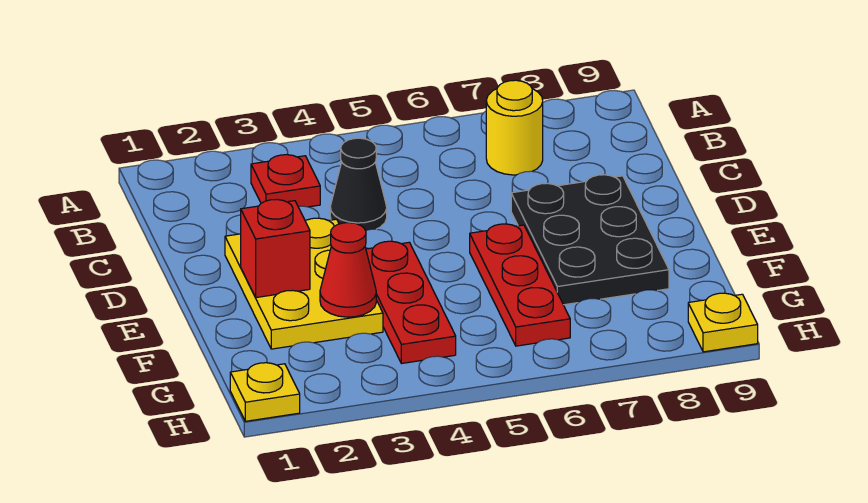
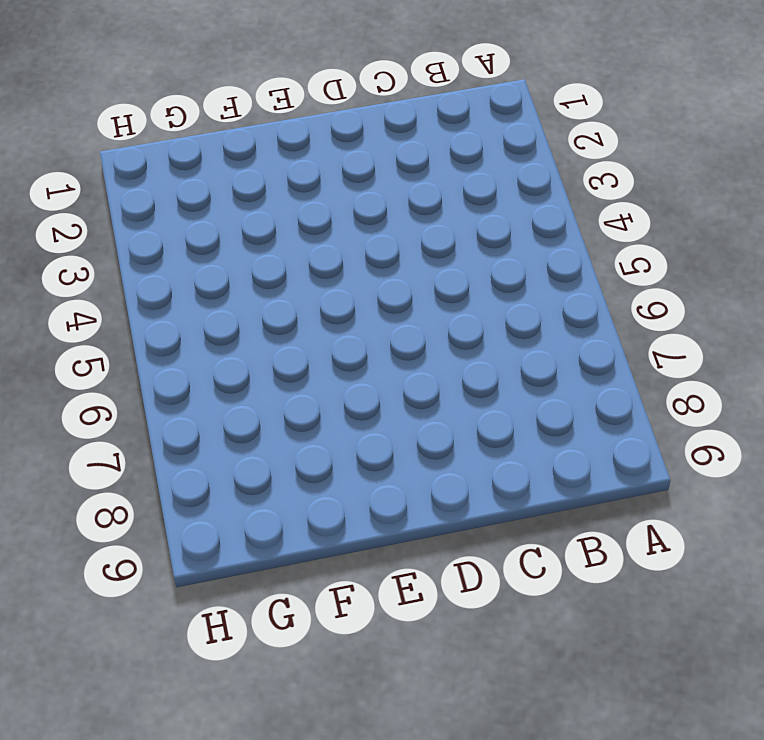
none -> red plate B3 level 1
none -> yellow round brick B7 level 1

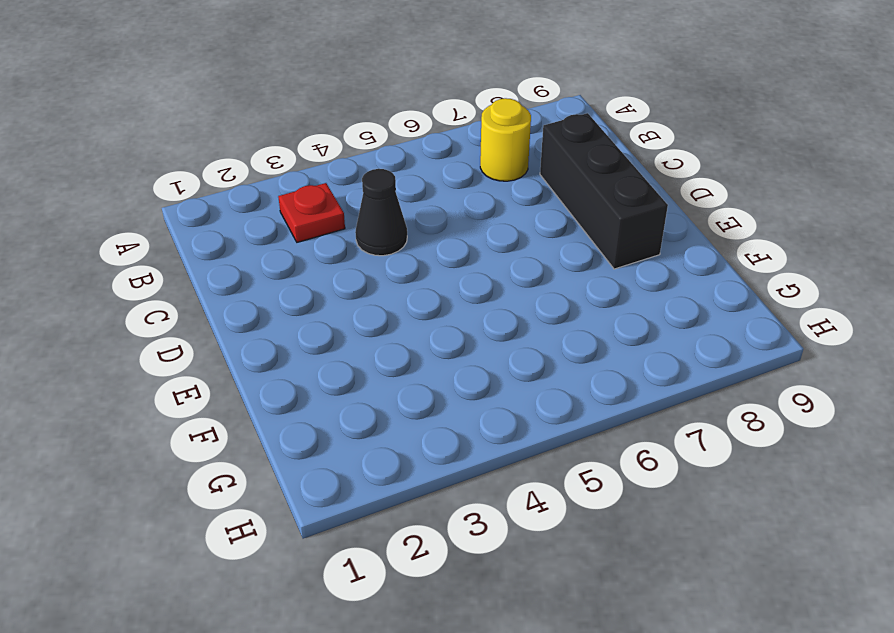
black brick C8:E8 level 1 -> black plate D7:F8 level 1
none -> yellow plate D2:F3 level 1
none -> red plate E4:G4 level 1

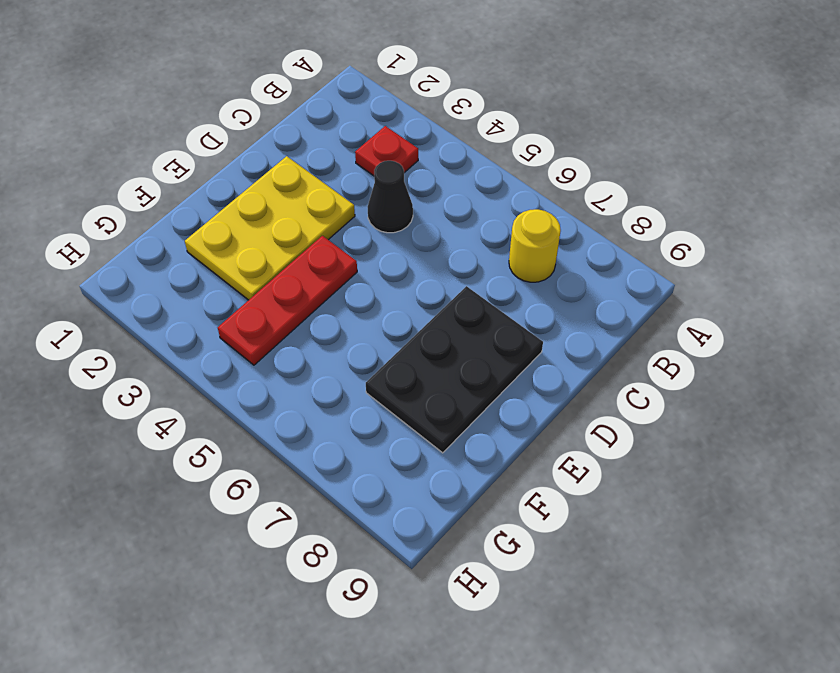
none -> red plate E6:G6 level 1
none -> yellow plate H1 level 1

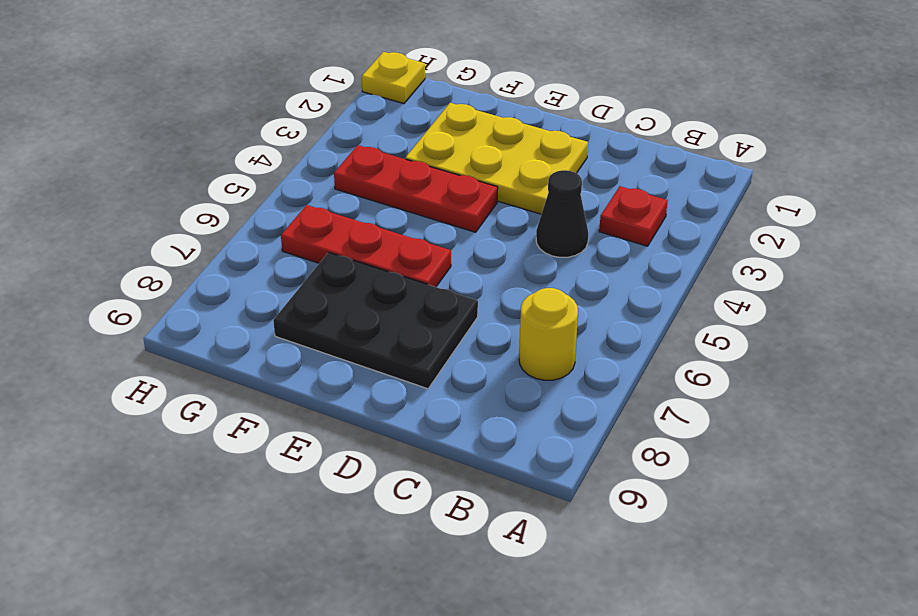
none -> yellow plate H9 level 1
none -> red brick E2 level 2

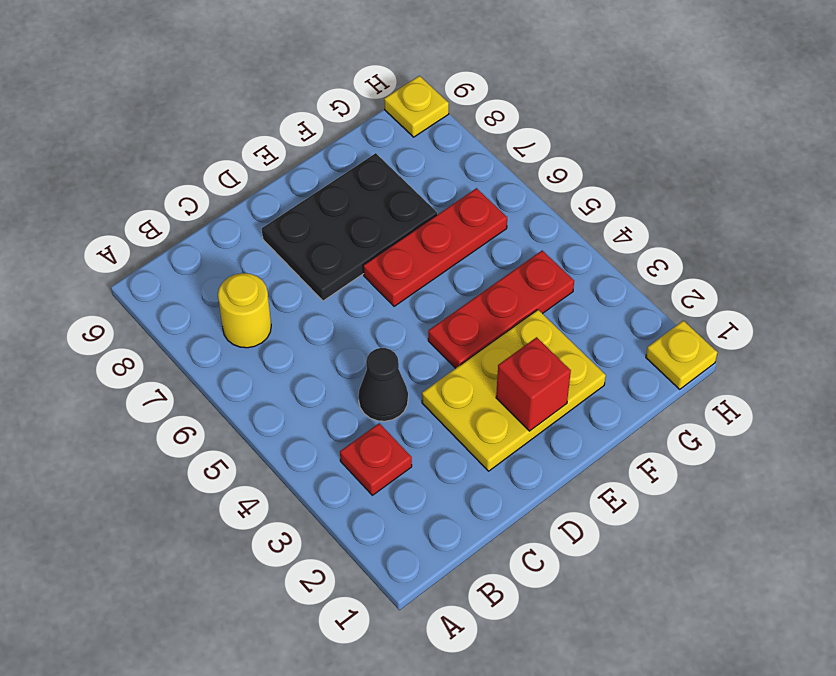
none -> red cone F3 level 2

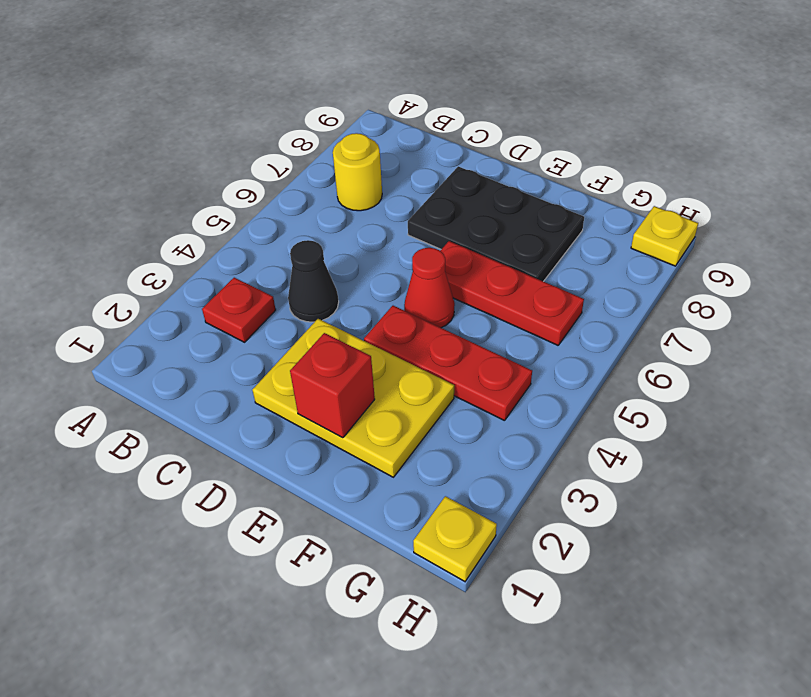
red cone E5 level 1 -> red cone F3 level 2

